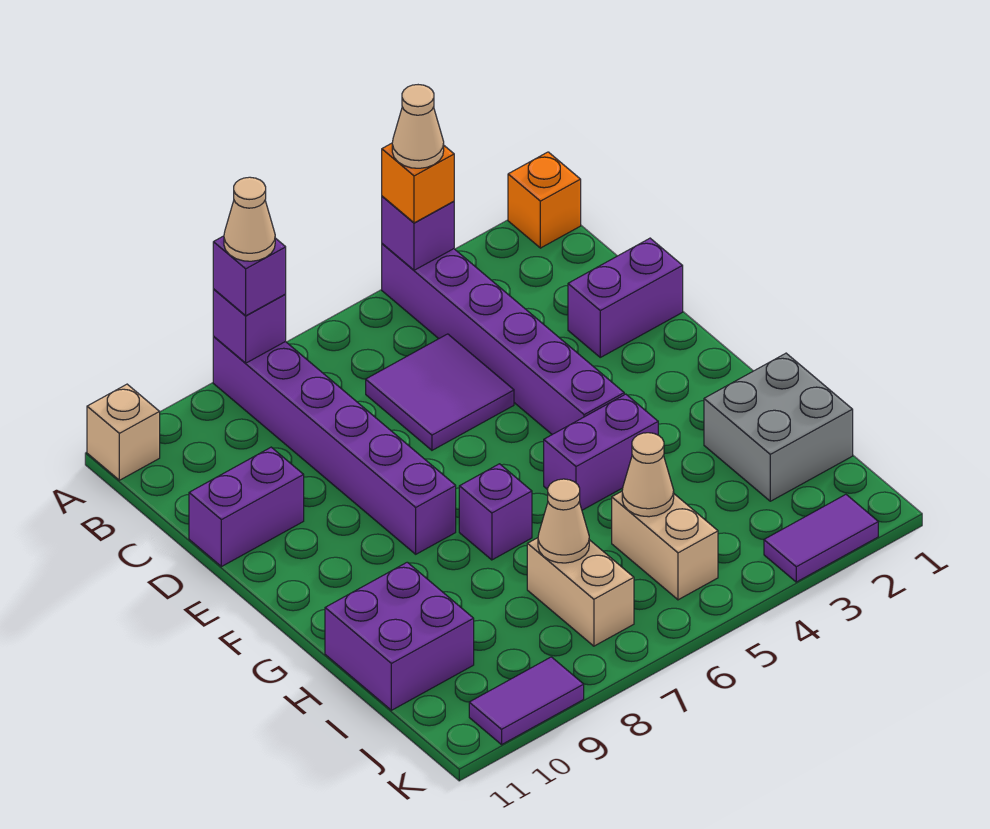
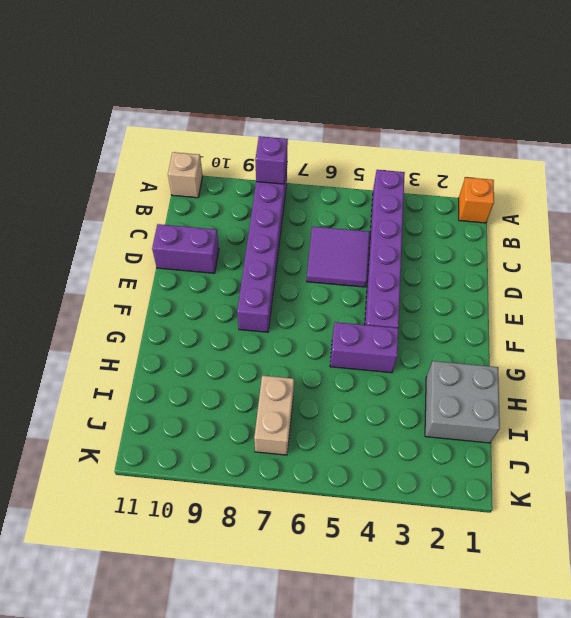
none -> purple brick D1:D2 level 1
none -> purple brick G7 level 1
none -> purple brick H10:I11 level 1

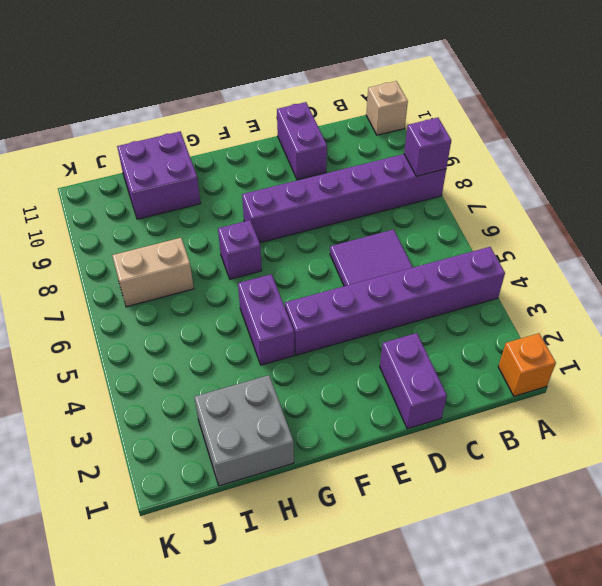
none -> tan brick I5:J5 level 1
none -> purple tile K2:K3 level 1
none -> purple tile K9:K10 level 1

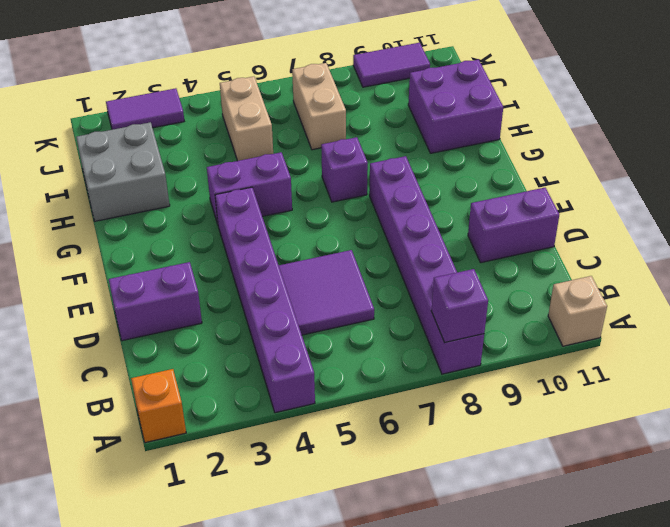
none -> purple brick A4 level 2
none -> tan cone I5 level 2
none -> tan cone I7 level 2

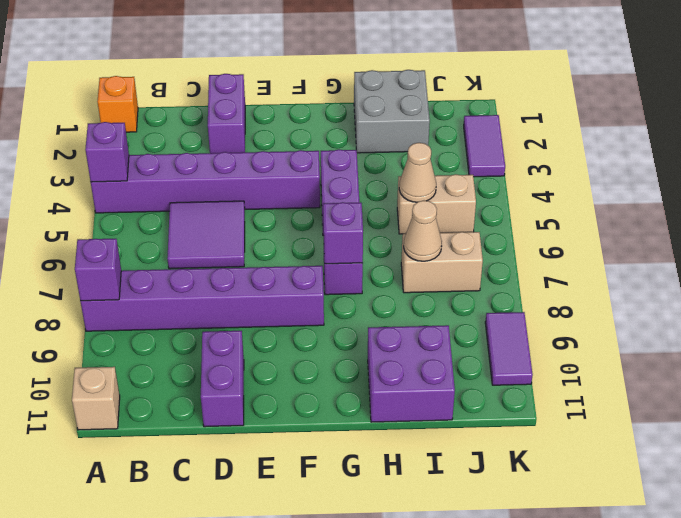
purple brick G7 level 2 -> purple brick A8 level 3
none -> orange brick A4 level 3
none -> tan cone A4 level 4
none -> tan cone A8 level 4

